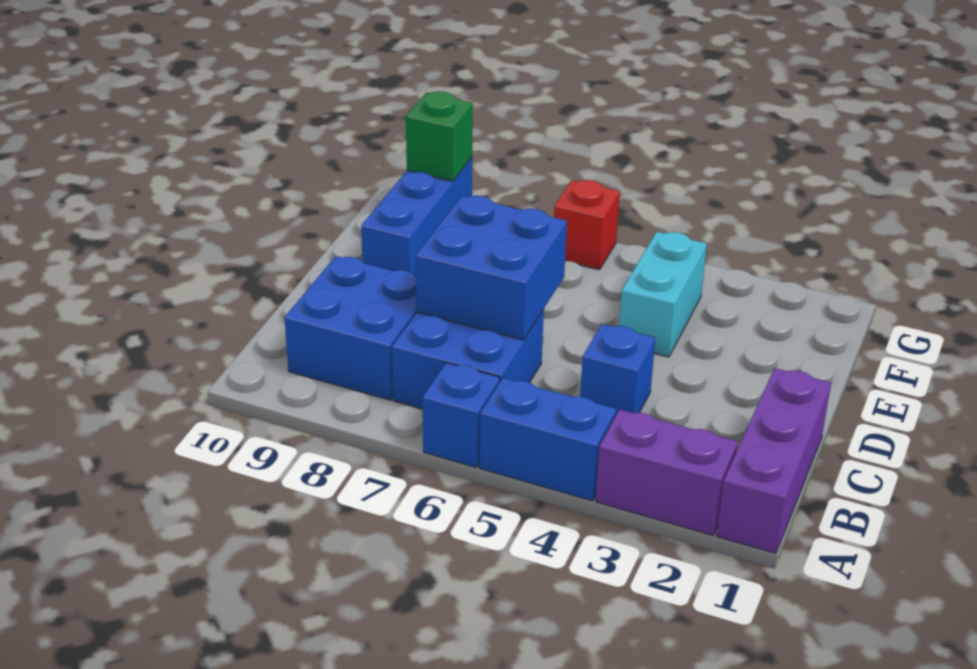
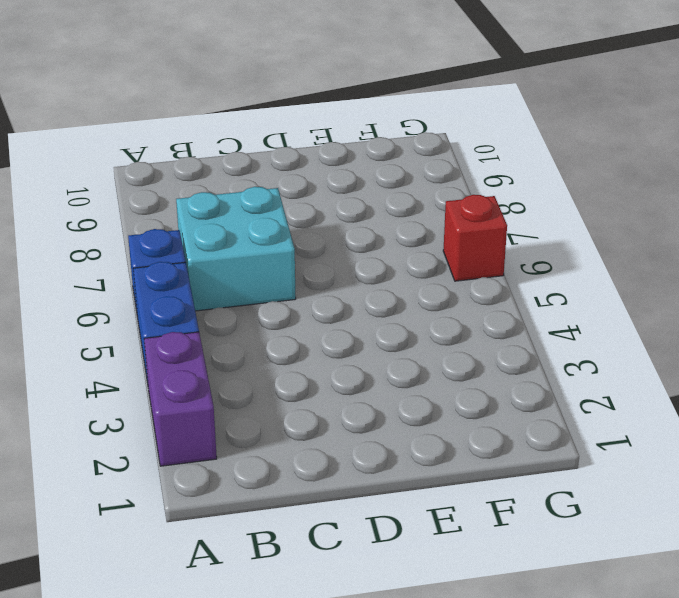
cyan brick B6:C7 level 1 -> blue brick B6:C7 level 1
none -> purple brick A1:C1 level 1
none -> blue brick B8:C9 level 1
none -> blue brick C4 level 1

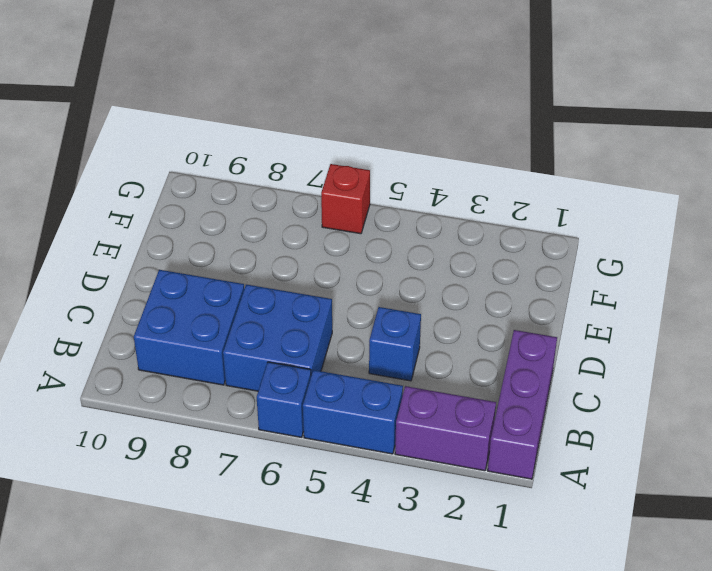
none -> cyan brick E4:F4 level 1
none -> blue brick E9:G9 level 1
none -> blue brick C6:D7 level 2

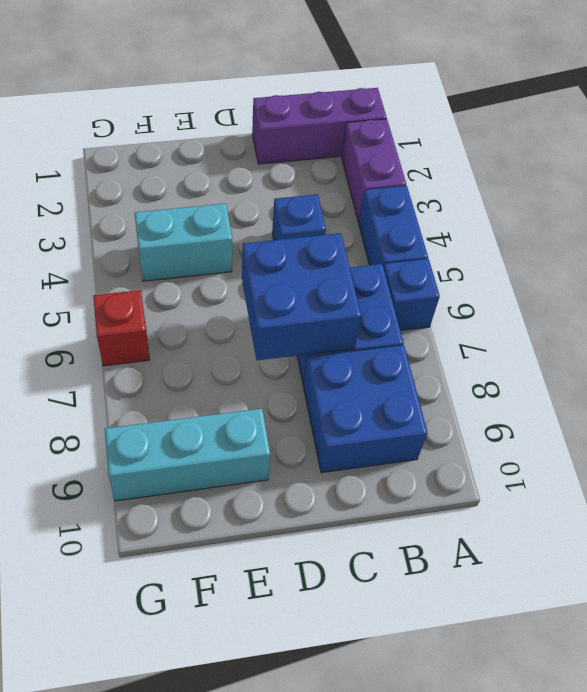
cyan brick E9:G9 level 1 -> blue brick E9:G9 level 1
none -> green brick G9 level 2

